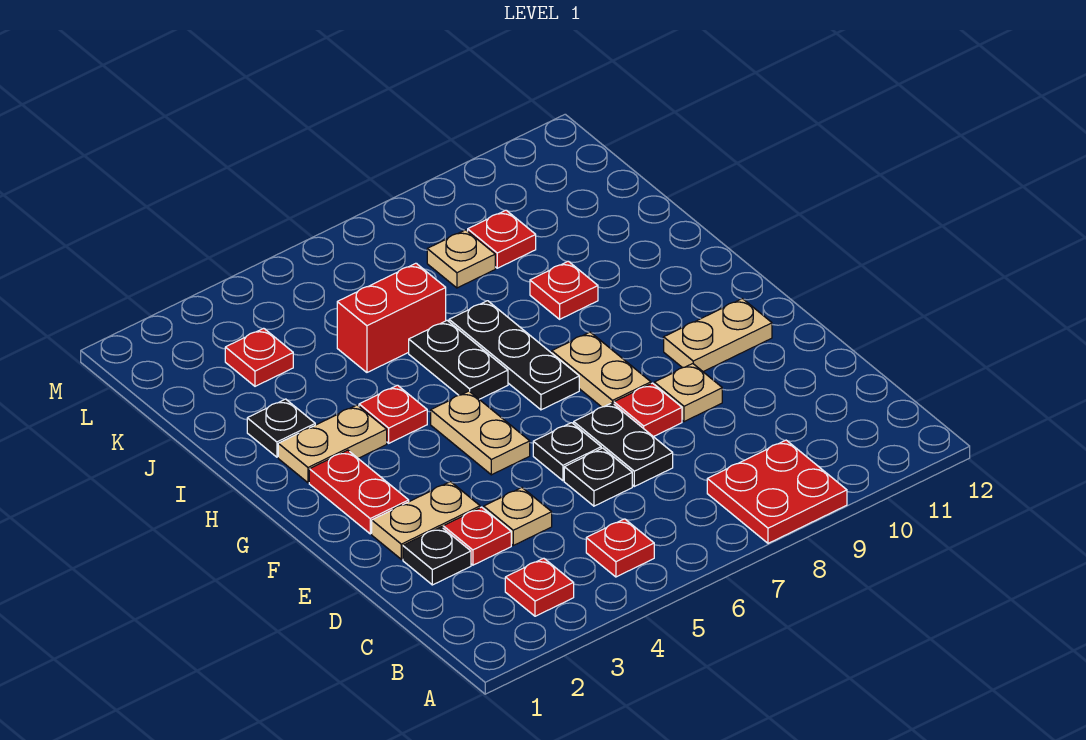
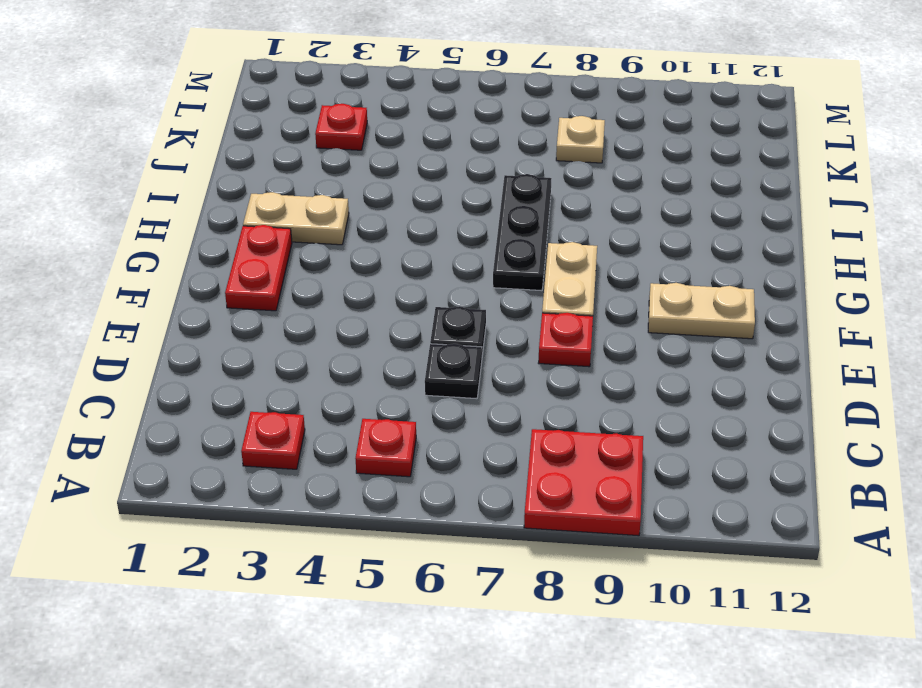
none -> black plate D2 level 1
none -> red plate D3 level 1
none -> tan plate D4 level 1

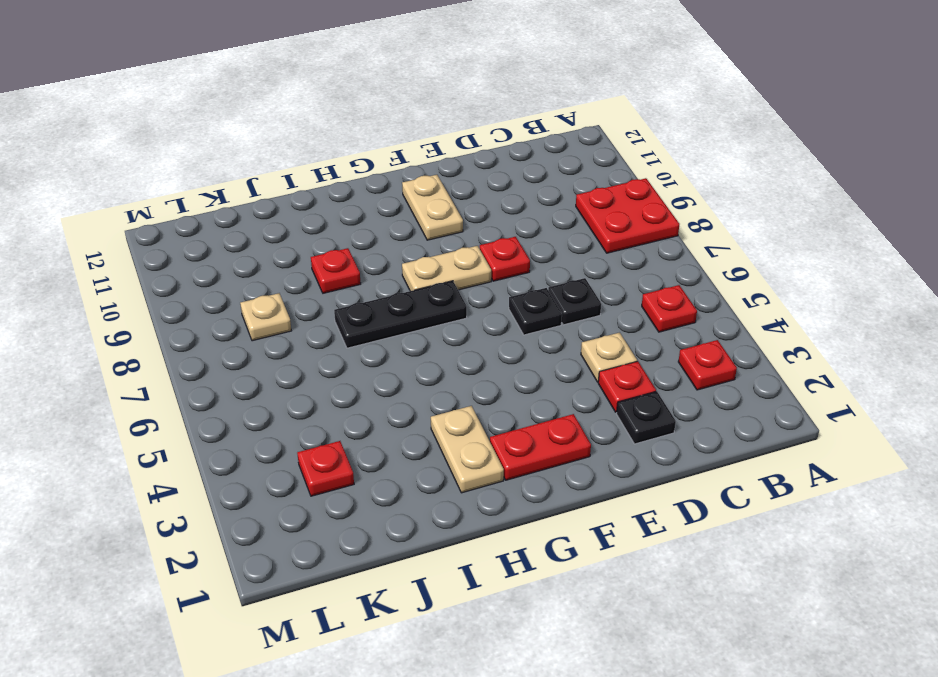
none -> black plate D7:E7 level 1
none -> tan plate E2:E3 level 1
none -> tan plate E9 level 1

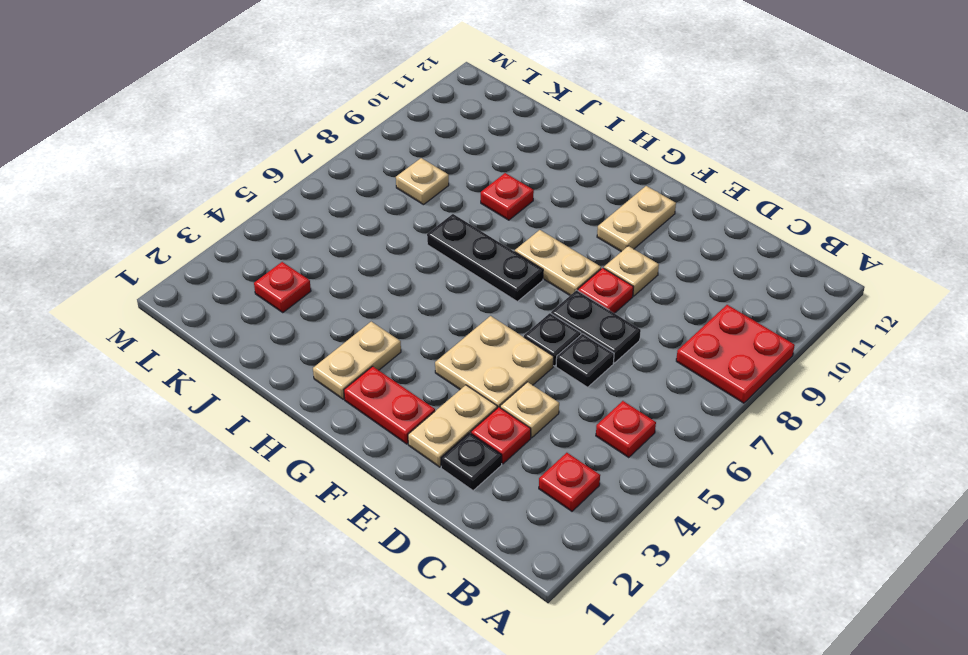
tan plate E4:F5 level 1 -> tan plate F5:G5 level 1
none -> red plate H4 level 1
none -> black plate H6:I6 level 1
none -> black plate I2 level 1

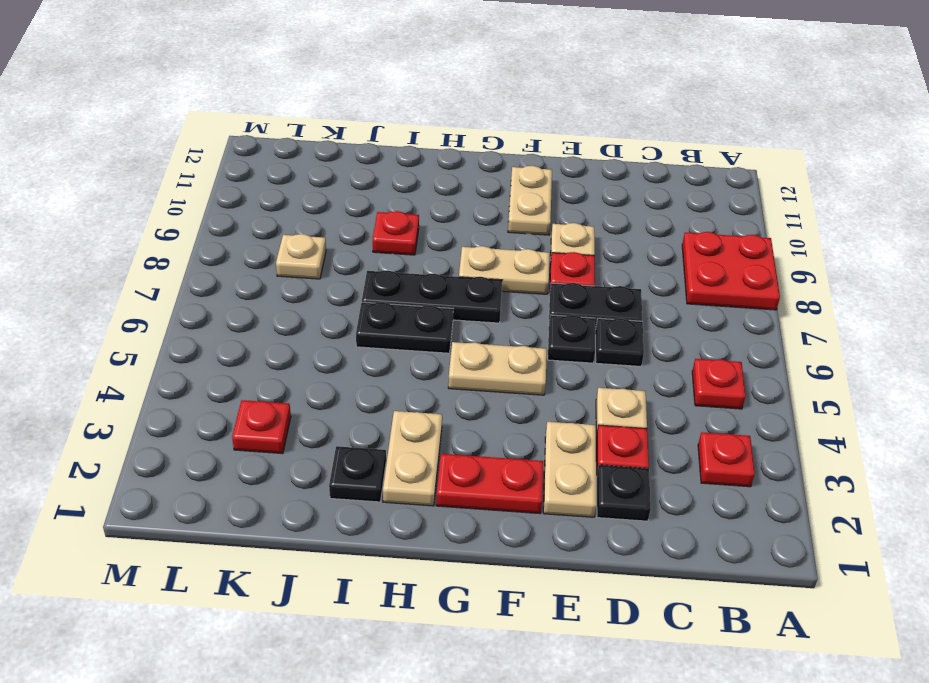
none -> red plate H4 level 1
none -> red brick J5:J6 level 1
none -> red plate K9 level 1

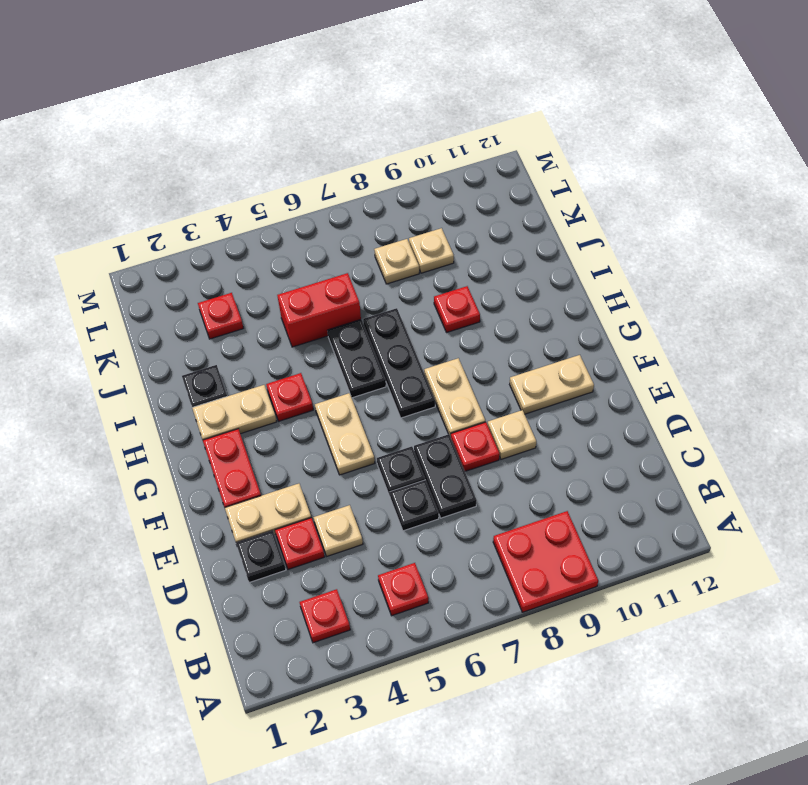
tan plate K9 level 1 -> red plate K9 level 1

